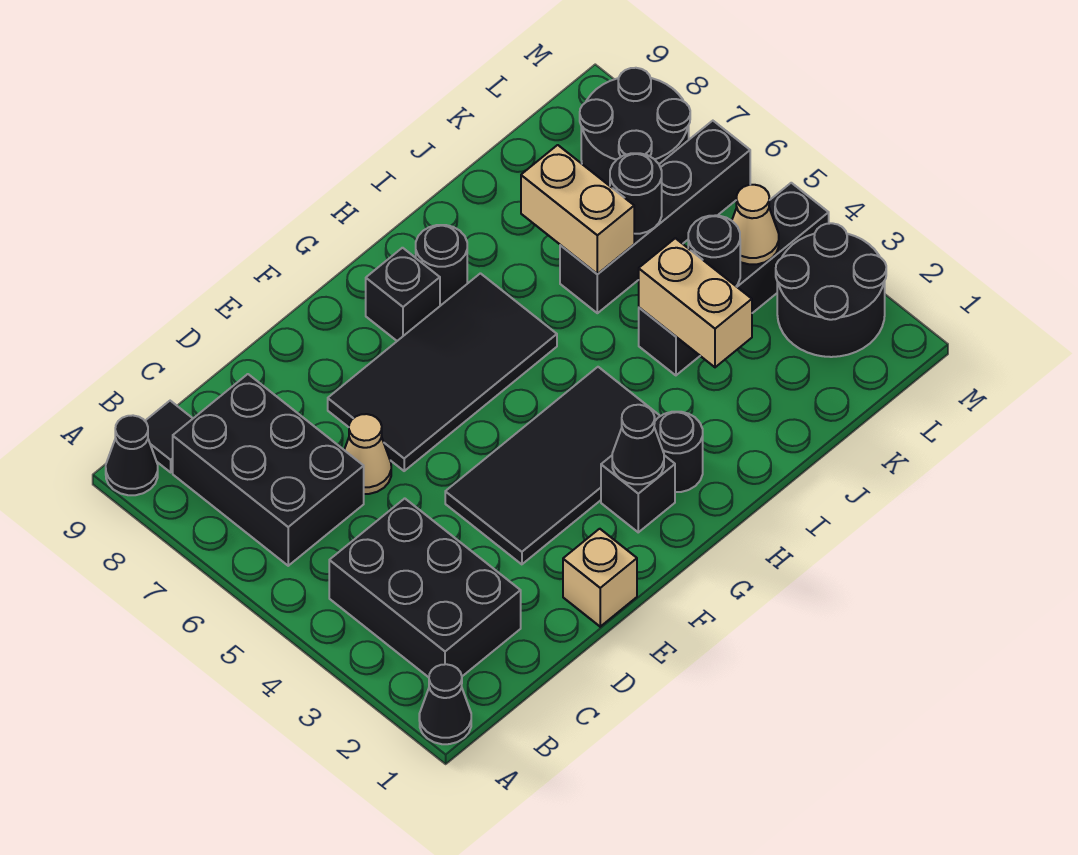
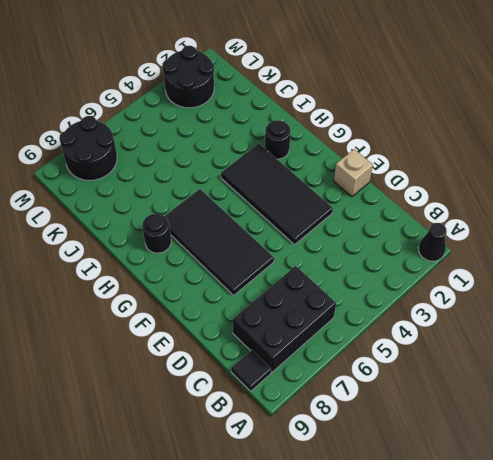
none -> black cone A9 level 1
none -> black brick B2:C4 level 1
none -> tan cone D6 level 1

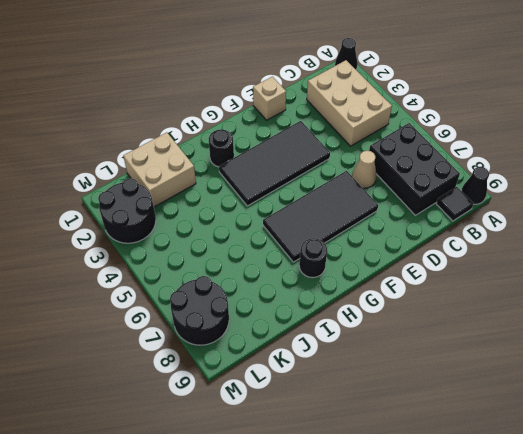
tan brick B2:C4 level 1 -> black brick B2:C4 level 1
tan brick J1:K2 level 1 -> none
none -> black brick G2 level 1
none -> black brick G8 level 1
none -> black brick J4:M4 level 1

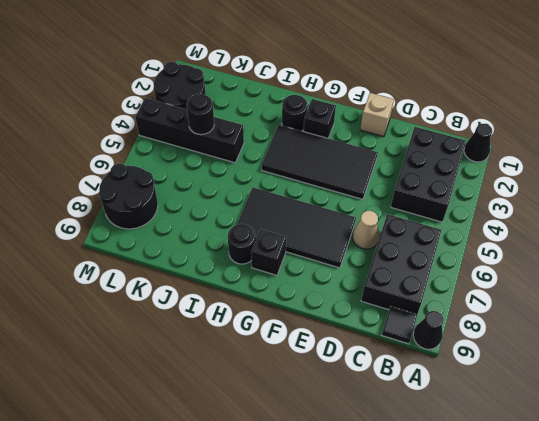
none -> black brick J6:M6 level 1
none -> black cone G2 level 2
none -> tan brick J3:J4 level 2

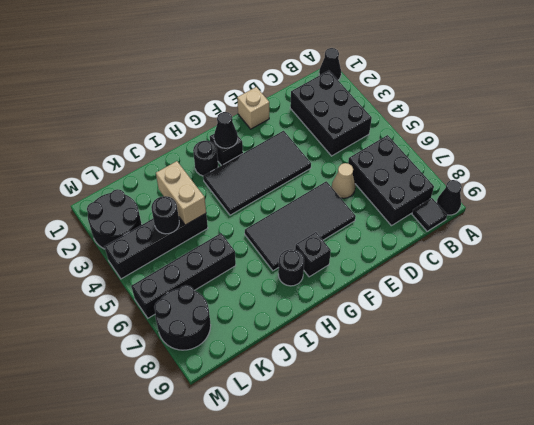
none -> tan brick J6:J7 level 2
none -> black round brick K6 level 2
none -> tan cone L4 level 2

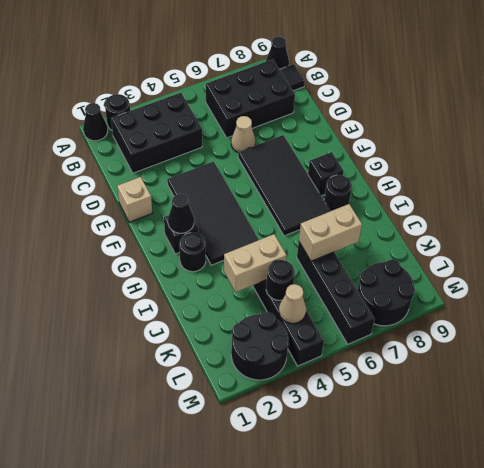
black round brick A2 level 1 -> black round brick K6 level 2

